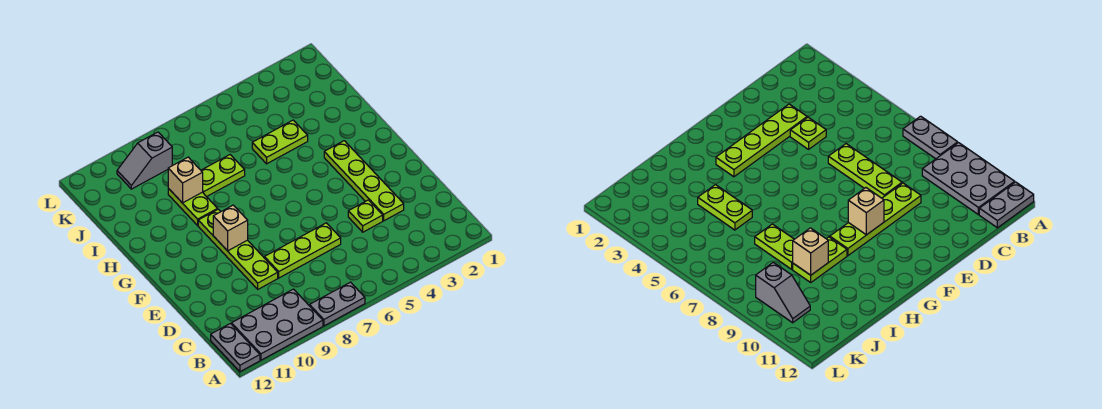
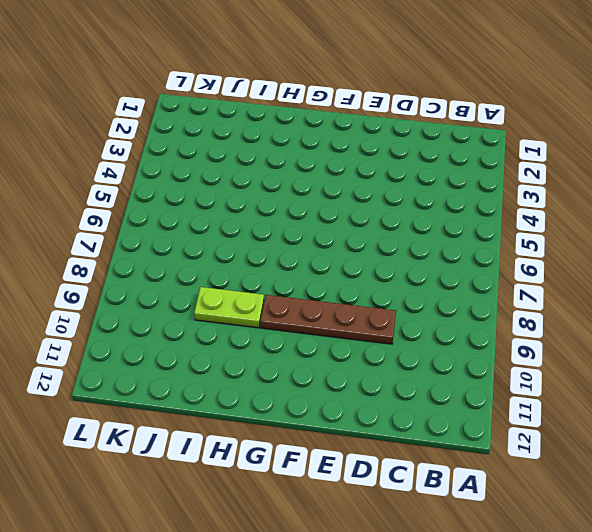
brown plate D9:G9 level 1 -> lime plate D9:G9 level 1
none -> grey plate A7:A8 level 1
none -> grey plate A9:B11 level 1
none -> grey plate A12:B12 level 1

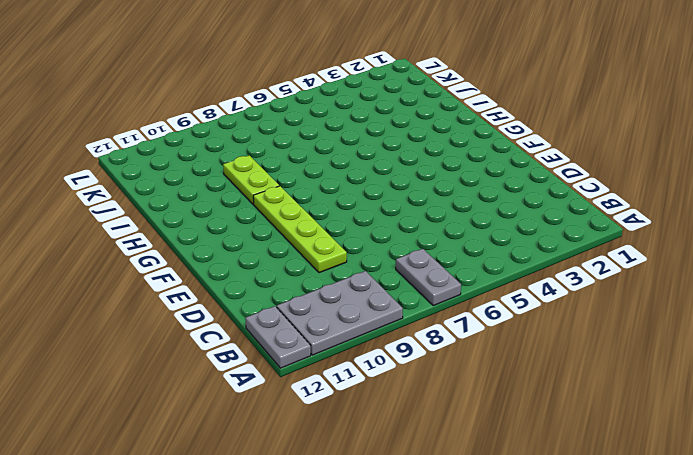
grey plate A7:B7 level 1 -> grey plate A7:A8 level 1
none -> lime plate D3:G3 level 1
none -> lime plate D4 level 1
none -> lime plate D6:D8 level 1

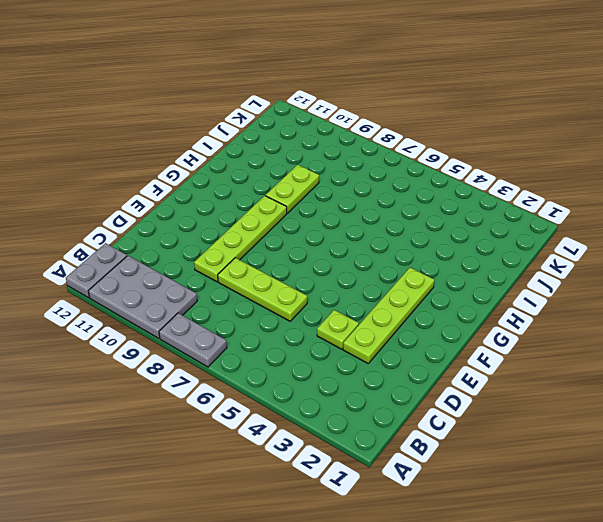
none -> lime plate I4:I5 level 1
none -> lime plate I7:I8 level 1
none -> grey slope K9:K10 level 1 top 9

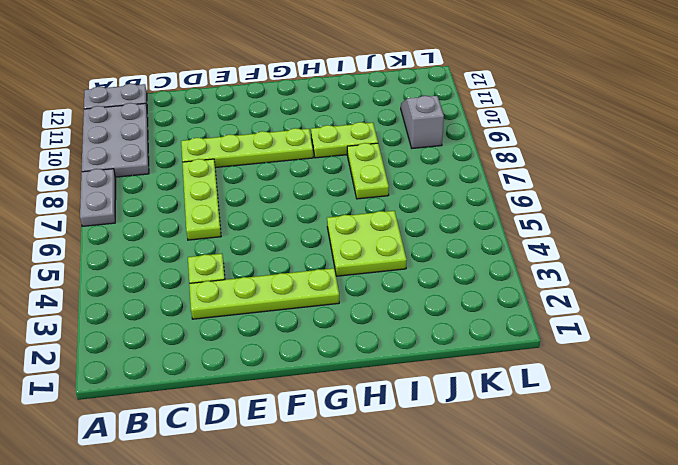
lime plate H4:I5 level 1 -> lime plate I4:I5 level 1
none -> tan brick F9 level 2
none -> tan brick I9 level 2

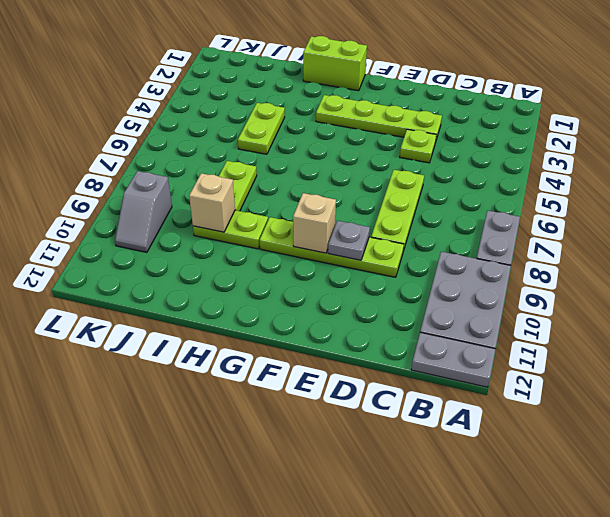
grey plate E9 level 2 -> none
lime brick G1:H1 level 1 -> none

